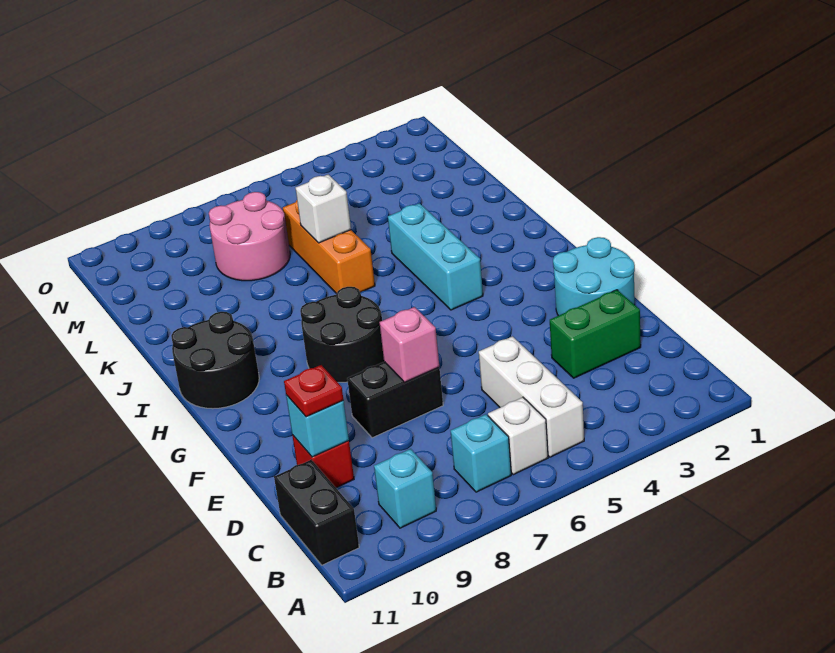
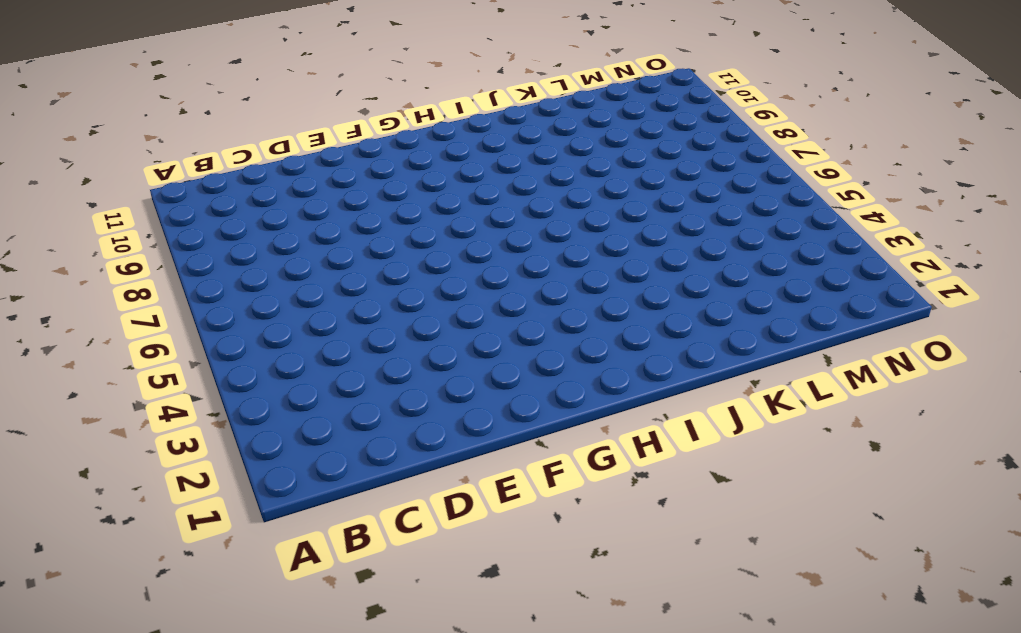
none -> white brick B5:D5 level 1
none -> white brick B6 level 1
none -> cyan brick B7 level 1

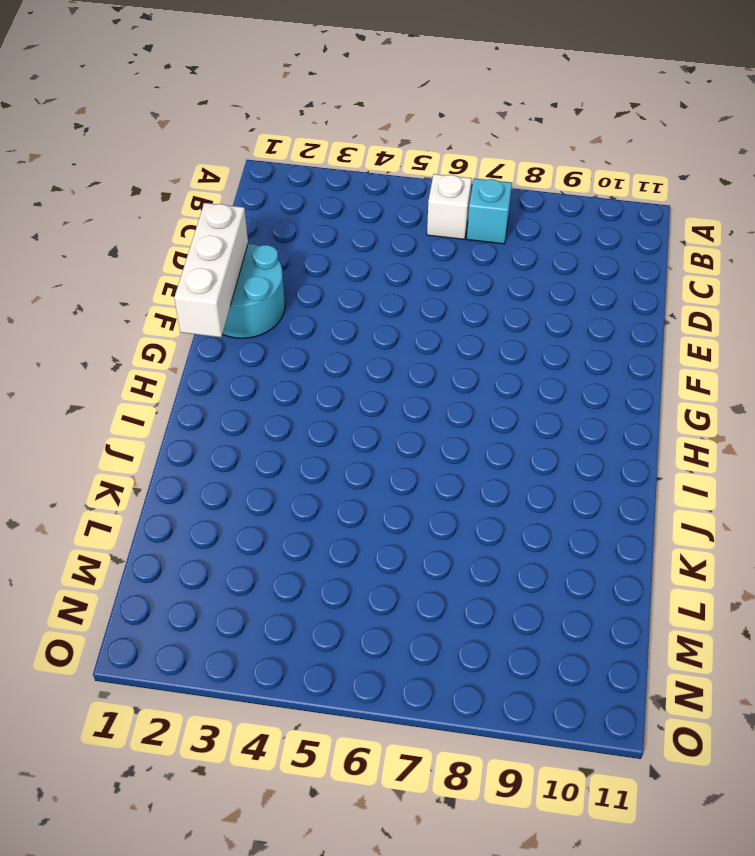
white brick E1:G1 level 2 -> white brick B5:D5 level 1
none -> cyan brick B9 level 1
none -> black brick B11:C11 level 1
none -> green brick D2:D3 level 1

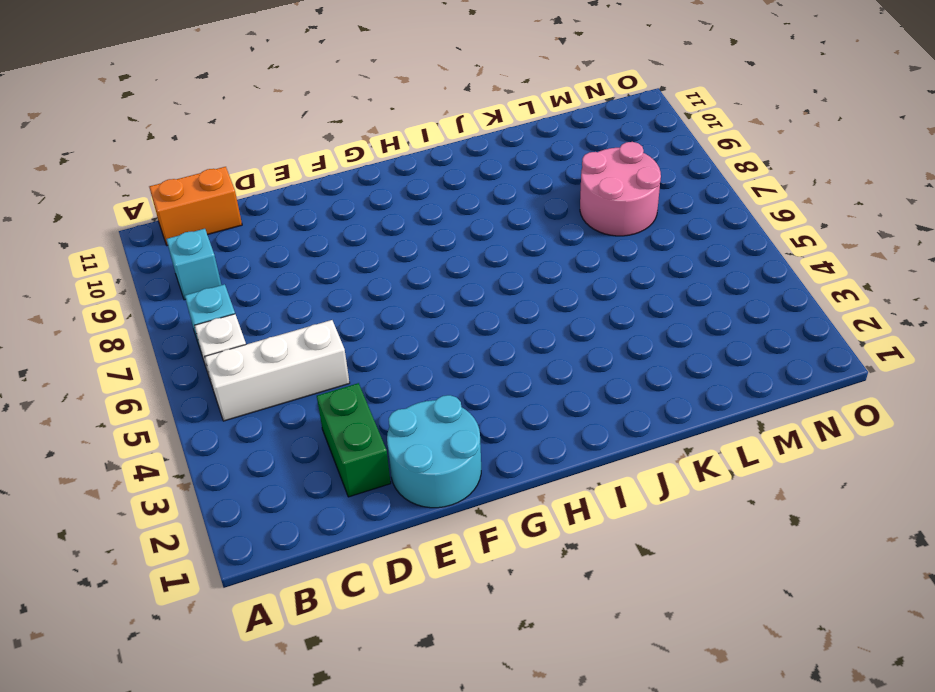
orange brick B11:C11 level 1 -> black brick B11:C11 level 1
none -> red brick D10 level 1
none -> black brick E7:E8 level 1
none -> black round brick G7:H8 level 1

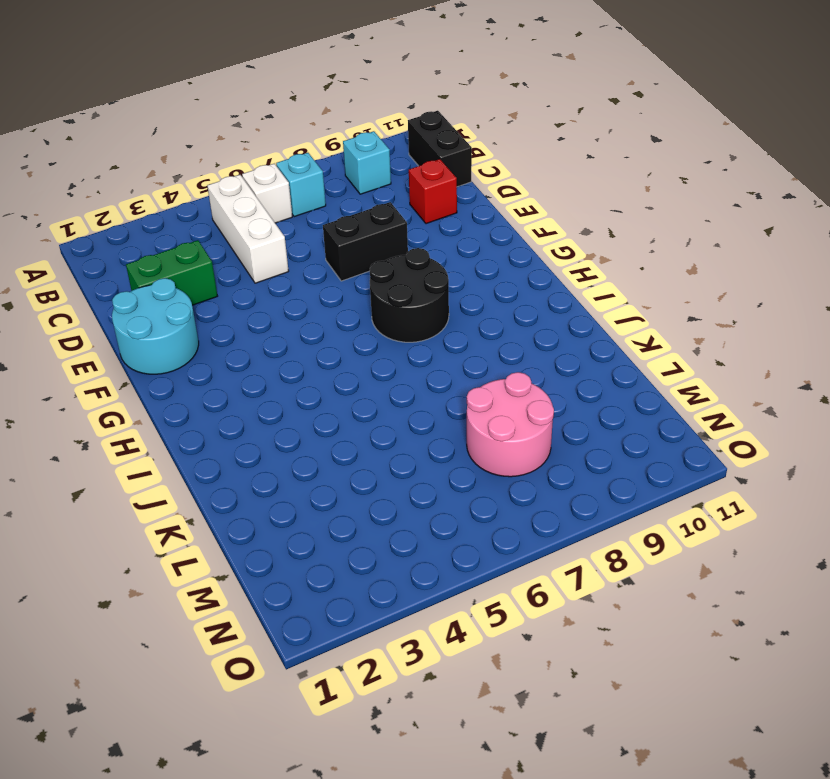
none -> cyan brick H4:J4 level 1
none -> black round brick H10:I11 level 1
none -> orange brick J6:L6 level 1

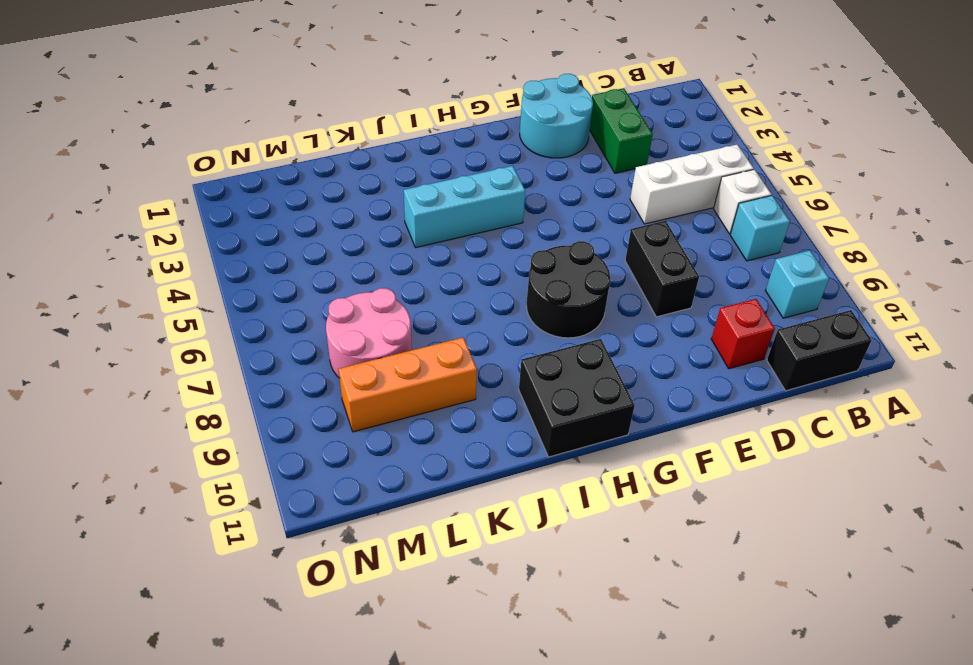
black brick H10:I11 level 1 -> black round brick H10:I11 level 1
orange brick K9:M9 level 1 -> orange brick J6:L6 level 1
none -> cyan brick D10 level 2
none -> pink brick E7 level 2
none -> white brick K6 level 2

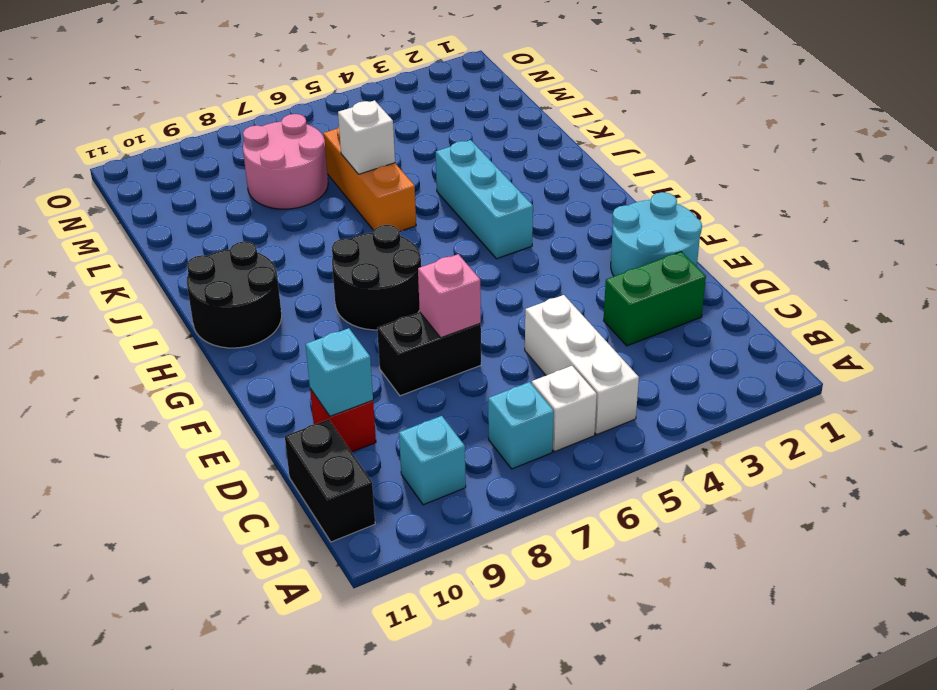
none -> red plate D10 level 3

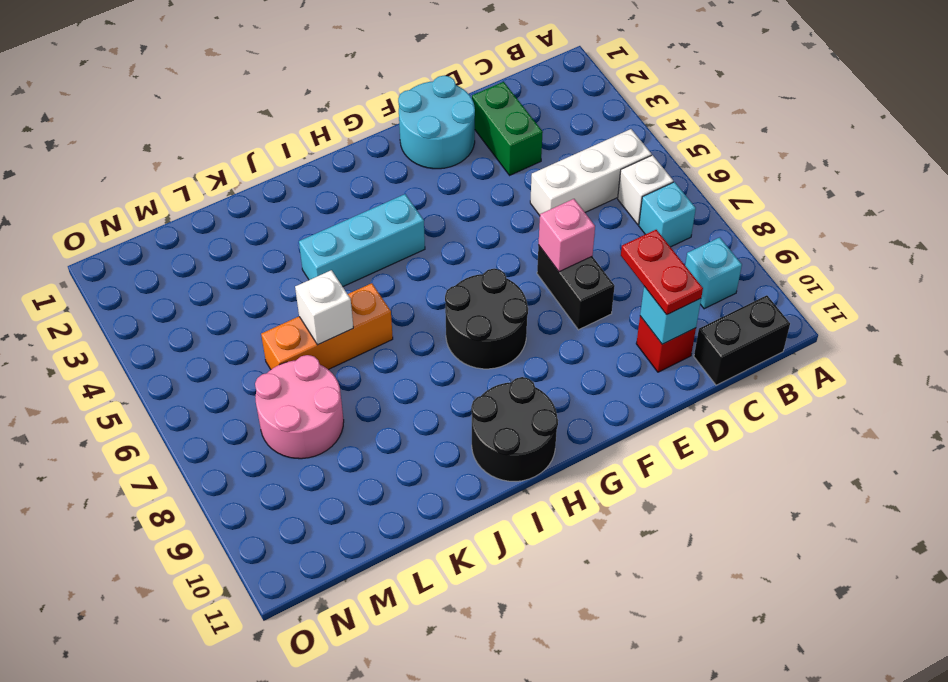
red plate D9:D10 level 3 -> red plate D10 level 3

